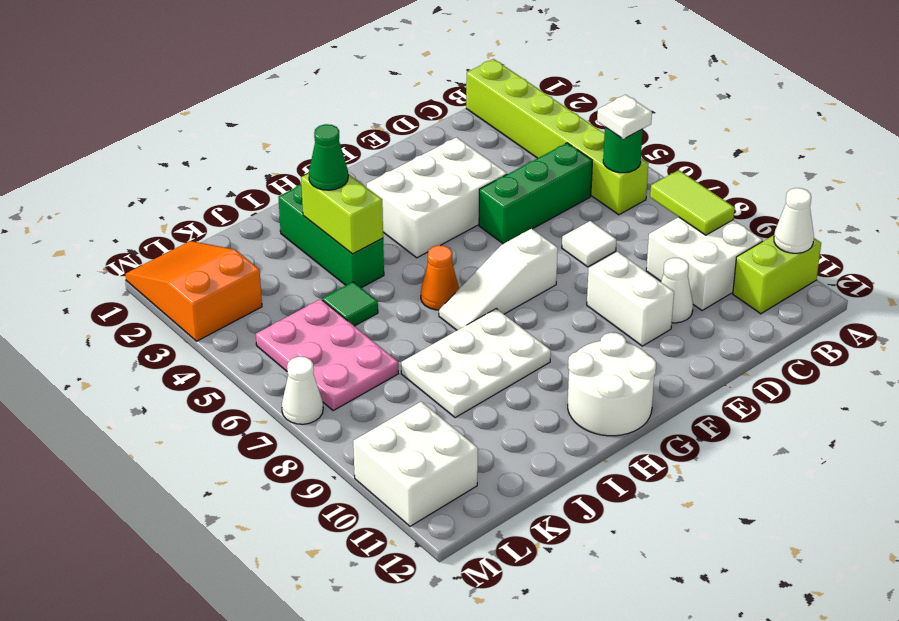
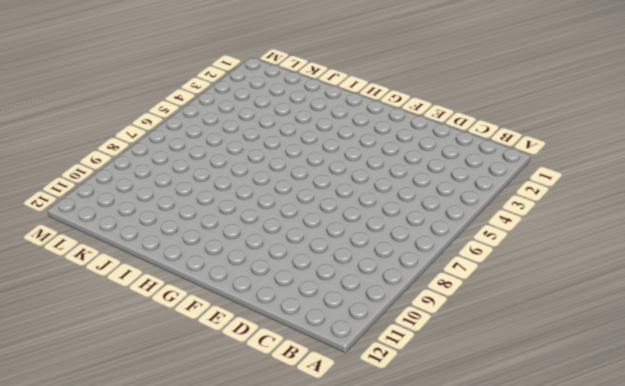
none -> lime brick A11:B11 level 1
none -> lime brick B1:B6 level 1
none -> white brick B9:C10 level 1

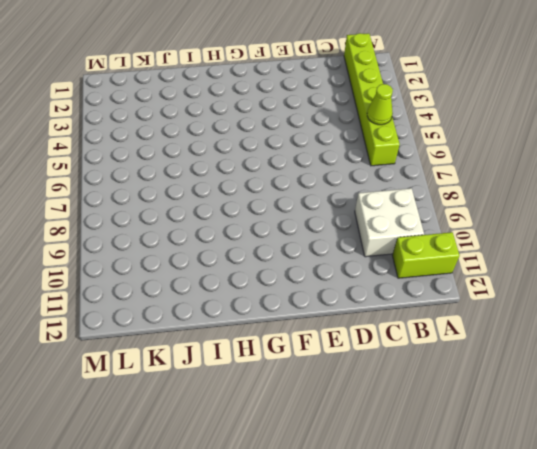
lime cone B5 level 2 -> none
none -> green brick C5:E5 level 1
none -> white tile D7 level 1
none -> white cone D10 level 1

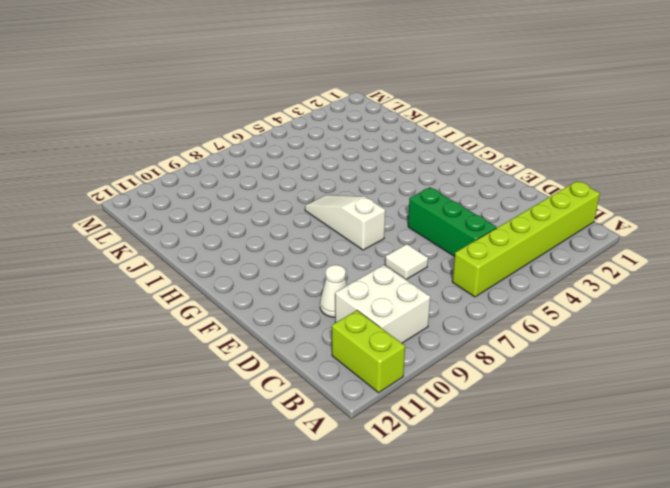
none -> white brick E3:G4 level 1
none -> white brick E9:E10 level 1
none -> white round brick G11:H12 level 1

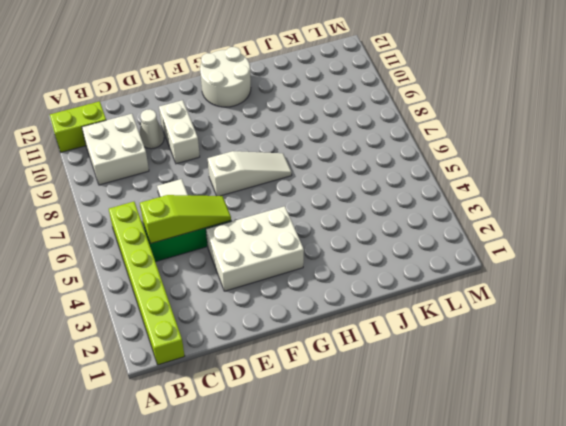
lime slope C5:E5 level 2 top C -> none
none -> orange cone H6 level 1
none -> white plate H8:J9 level 1
none -> green brick I2:I4 level 1

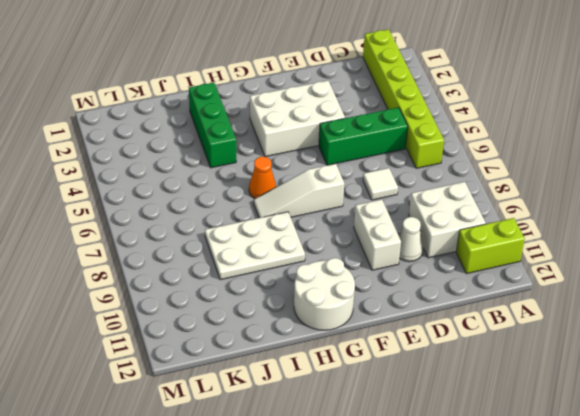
none -> green tile J5 level 1
none -> pink plate K5:L7 level 1
none -> orange slope L1:M3 level 1 top 3

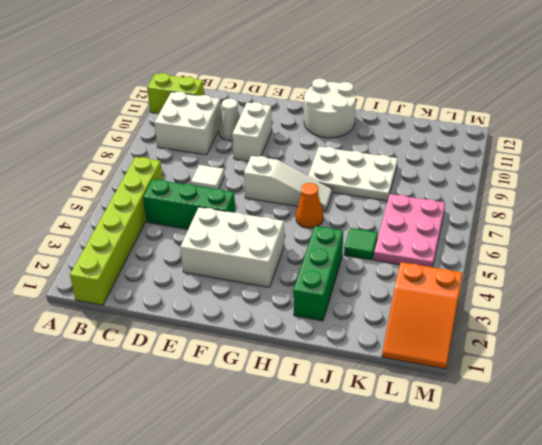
none -> white brick L10:M11 level 1
none -> white cone M7 level 1
none -> white cone A11 level 2

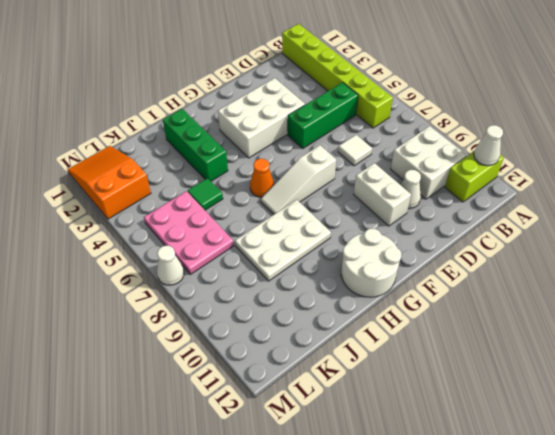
none -> white brick L10:M11 level 1
none -> green round brick B6 level 2
none -> lime tile B8:B9 level 2

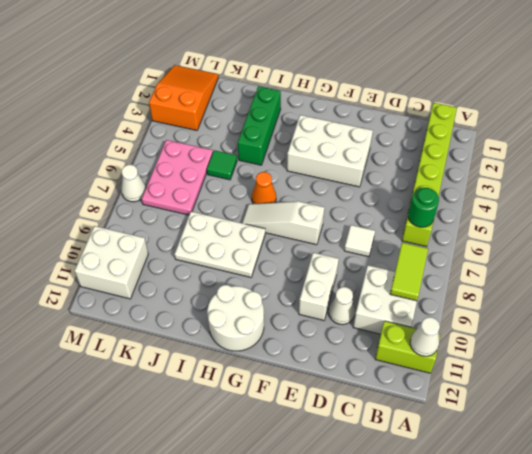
none -> green brick C5:E5 level 1
none -> lime brick I3:I4 level 2
none -> white plate B6 level 3

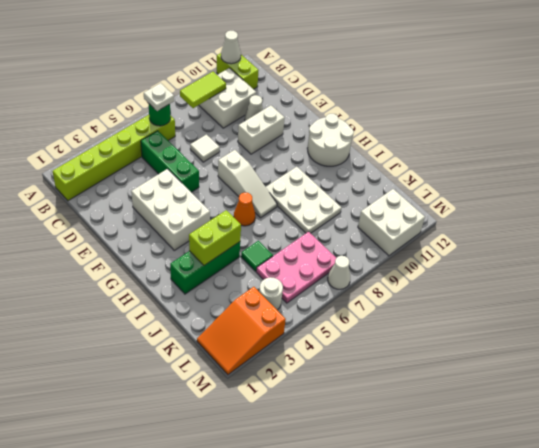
white round brick L4 level 1 -> none
none -> green cone I3 level 3

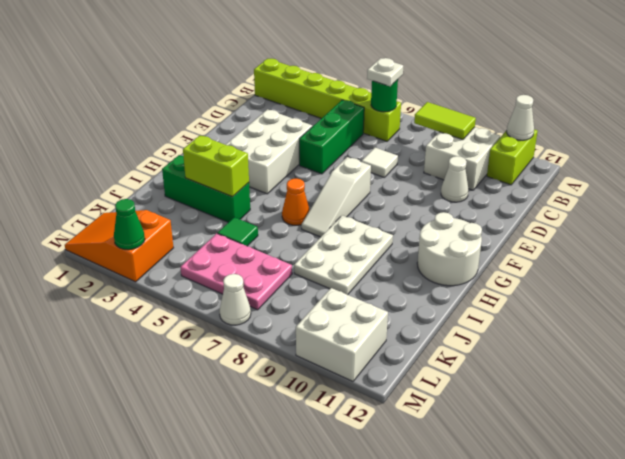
green cone M3 level 2 -> green cone I3 level 3
none -> white brick E9:E10 level 1

